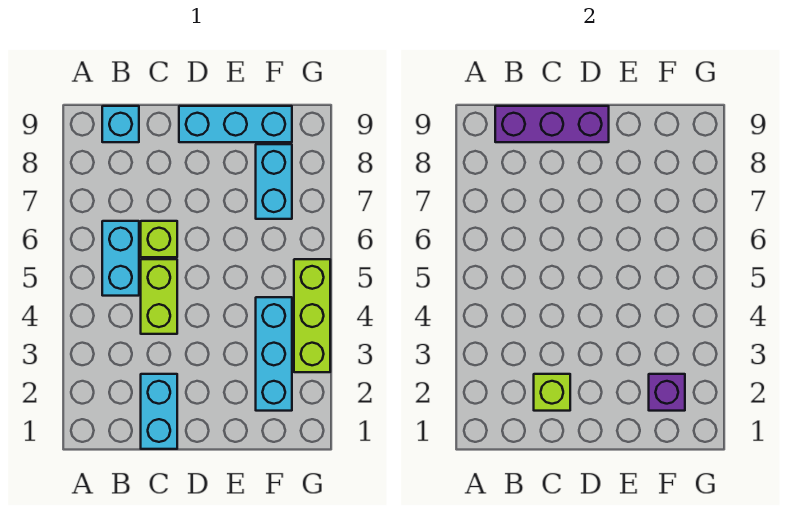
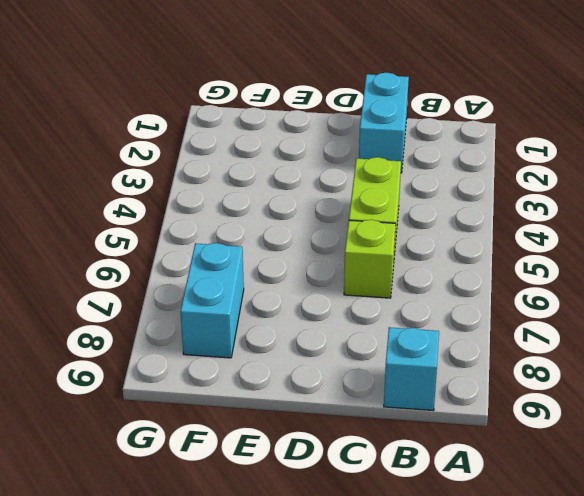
none -> cyan brick B5:B6 level 1
none -> cyan brick D9:F9 level 1
none -> cyan brick F2:F4 level 1

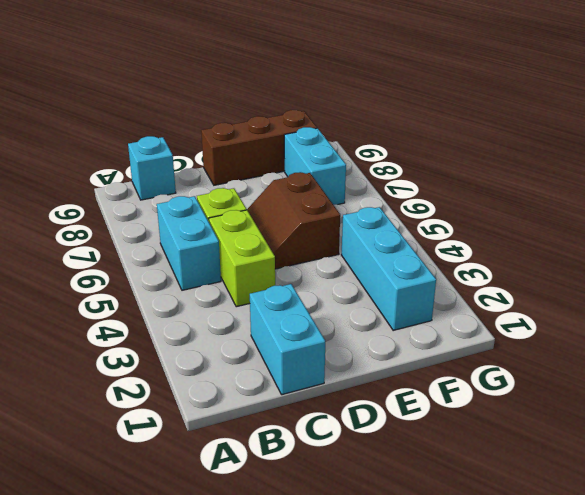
brown slope D5:E6 level 1 top E -> none
brown brick D9:F9 level 1 -> cyan brick D9:F9 level 1
none -> lime brick G3:G5 level 1
none -> purple brick B9:D9 level 2
none -> lime brick C2 level 2

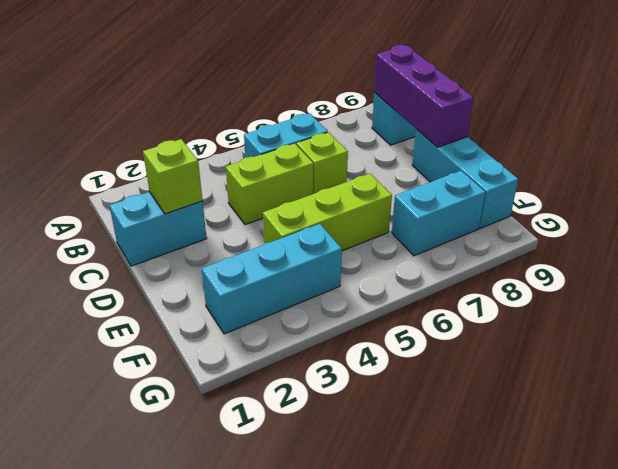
lime brick E4:E6 level 1 -> lime brick G3:G5 level 1
none -> purple brick F2 level 2

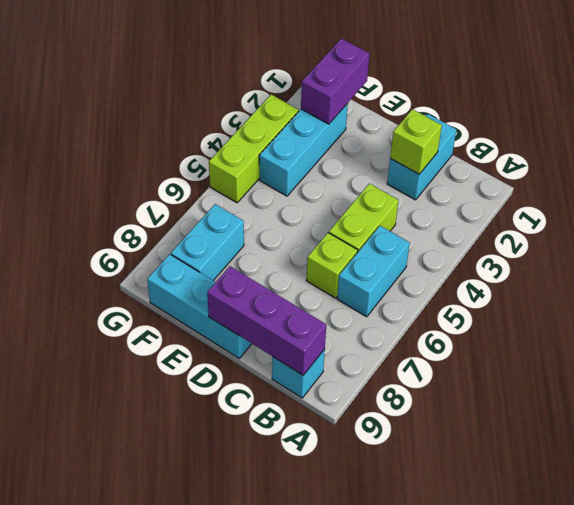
purple brick F1:F2 level 2 -> purple brick F2 level 2

